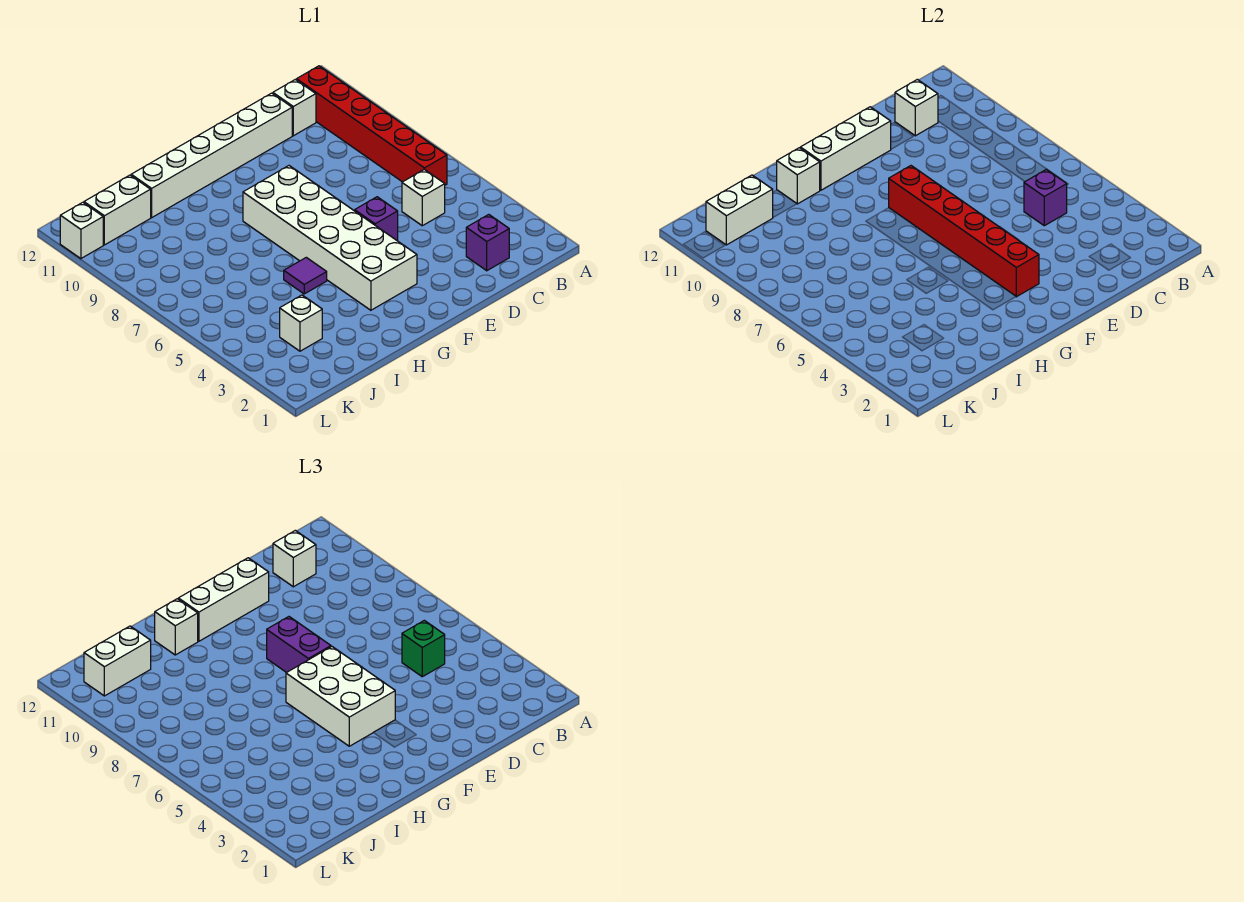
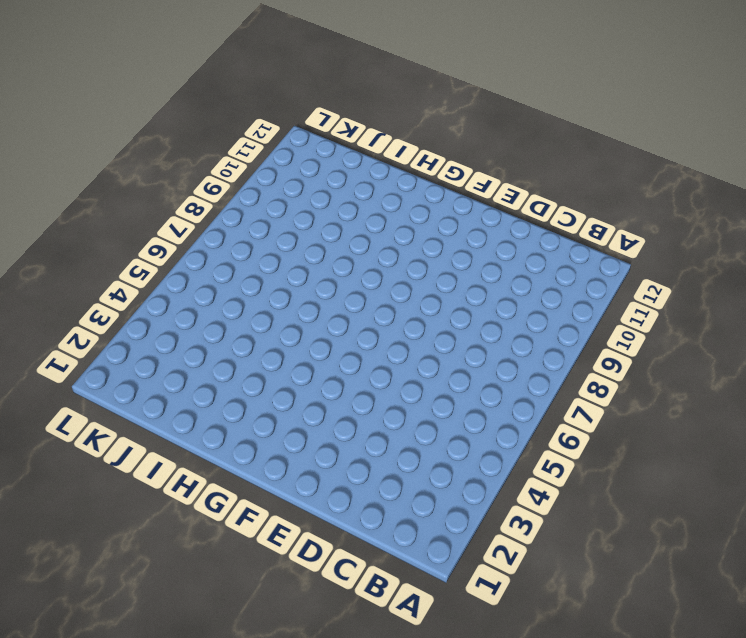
none -> red brick B6:B11 level 1
none -> purple brick C2 level 1
none -> white brick C5 level 1

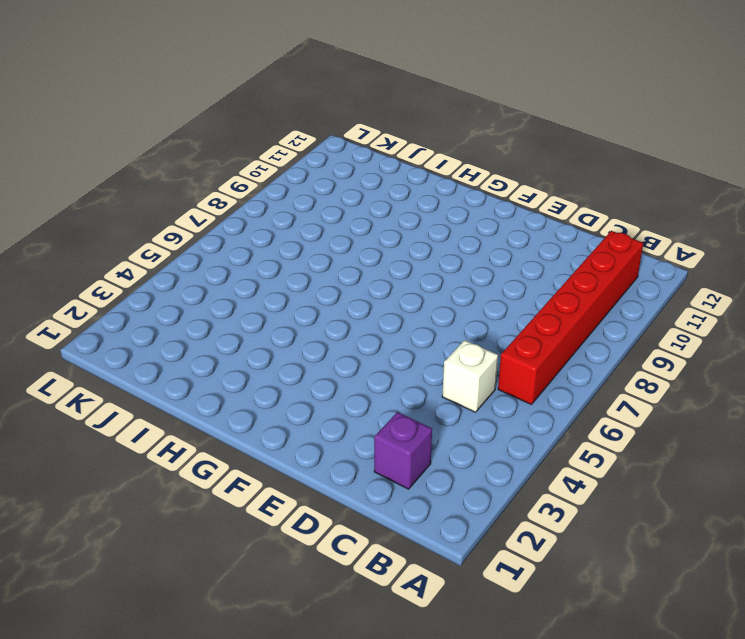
none -> white brick C11 level 1
none -> white brick D11:I11 level 1
none -> purple brick E5 level 1

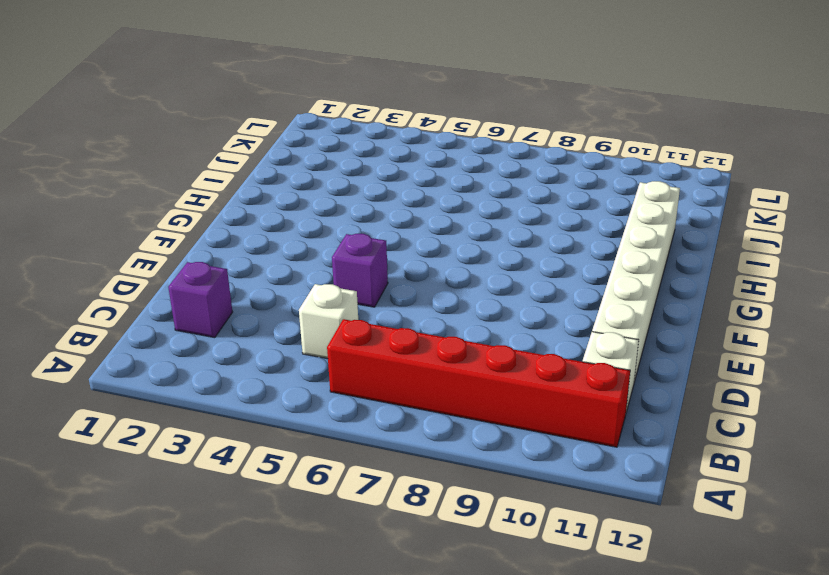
none -> white brick F3:G8 level 1
none -> purple tile H5 level 1
none -> white brick J3 level 1

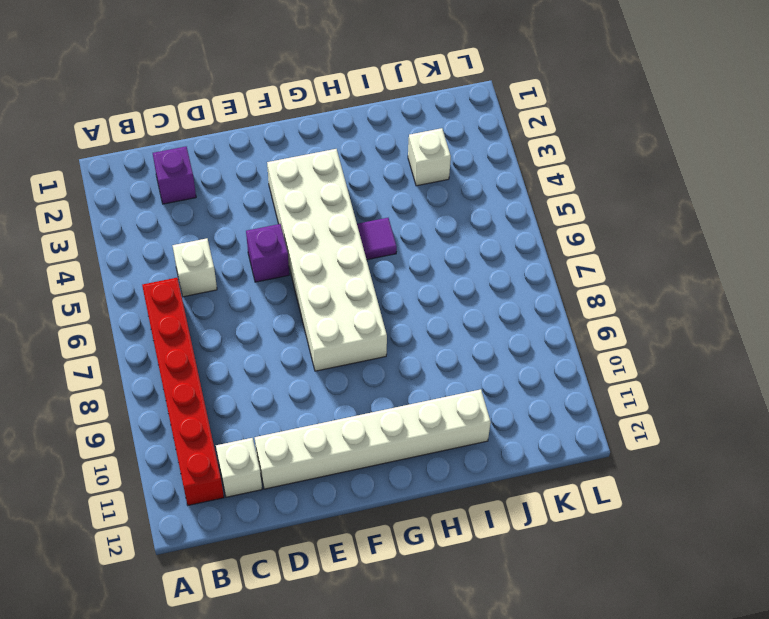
none -> white brick J11:K11 level 1
none -> white brick L11 level 1
none -> purple brick C5 level 2

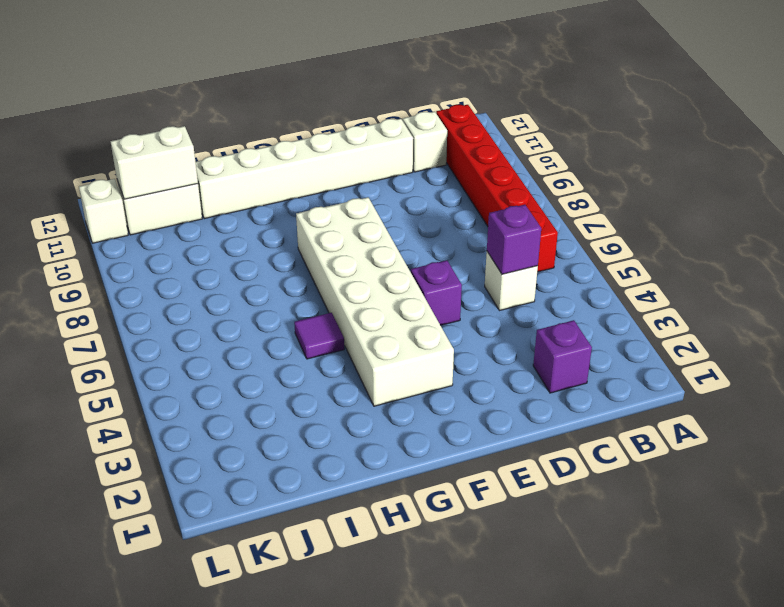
none -> white brick J3 level 1
none -> white brick C11 level 2
none -> white brick E11:G11 level 2

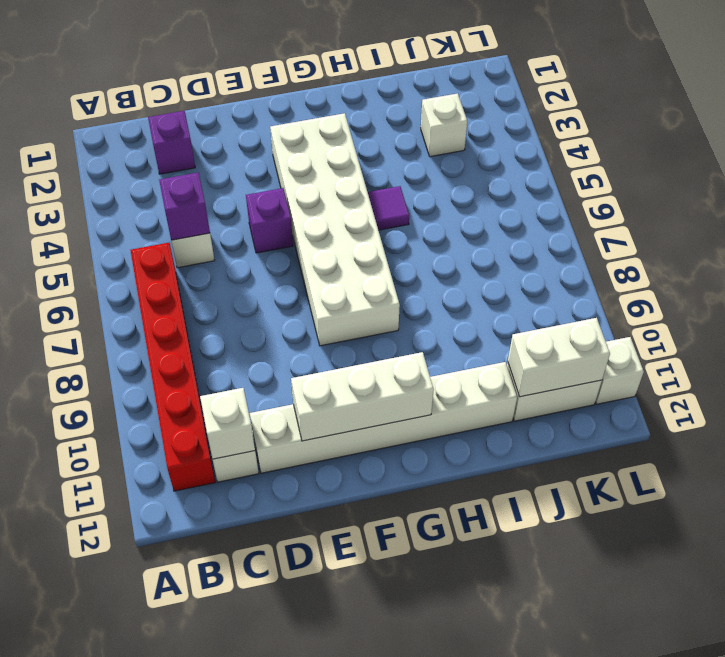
none -> red brick F3:F8 level 2
none -> white brick H11 level 2
none -> green brick C5 level 3

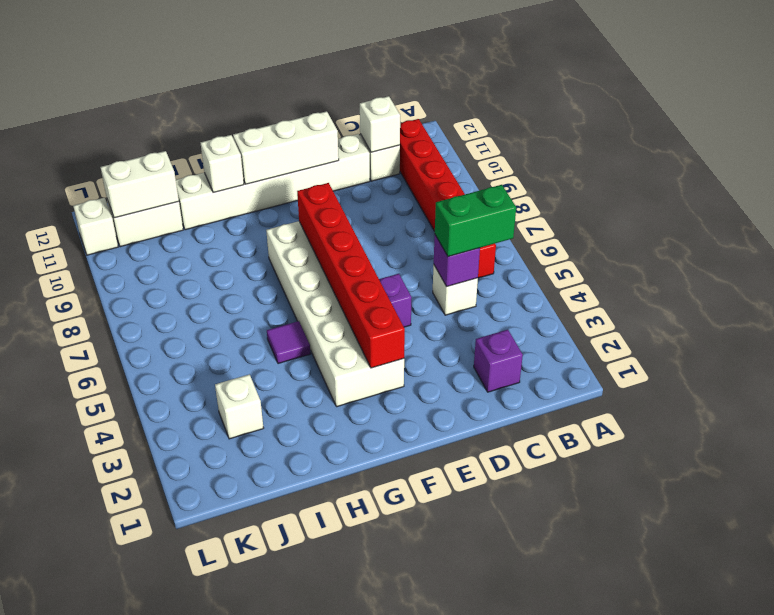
green brick B5:C5 level 3 -> green brick C5 level 3
none -> white brick C11 level 3
none -> white brick E11:G11 level 3
none -> white brick F4:G6 level 3

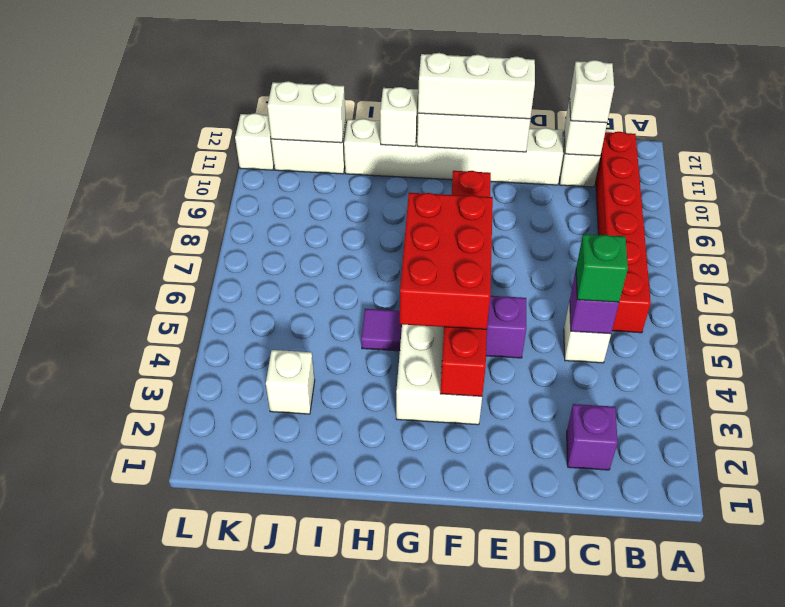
red brick F4:G6 level 3 -> white brick F4:G6 level 3
none -> purple brick F7:F8 level 3
none -> white brick H11 level 3
none -> white brick J11:K11 level 3

